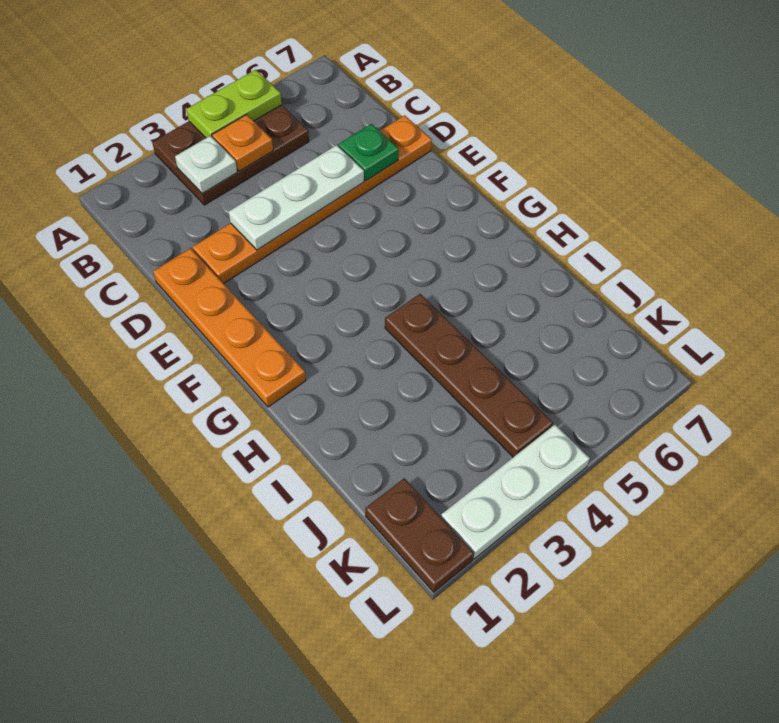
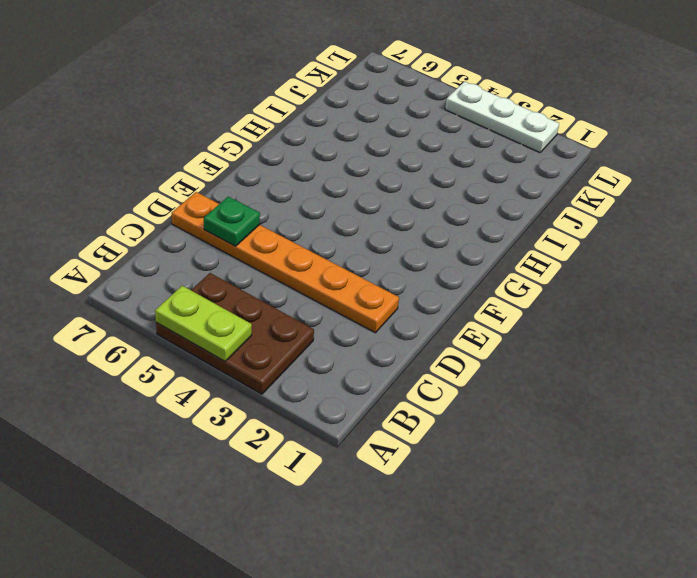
none -> orange plate D1:G1 level 1
none -> brown plate H4:K4 level 1

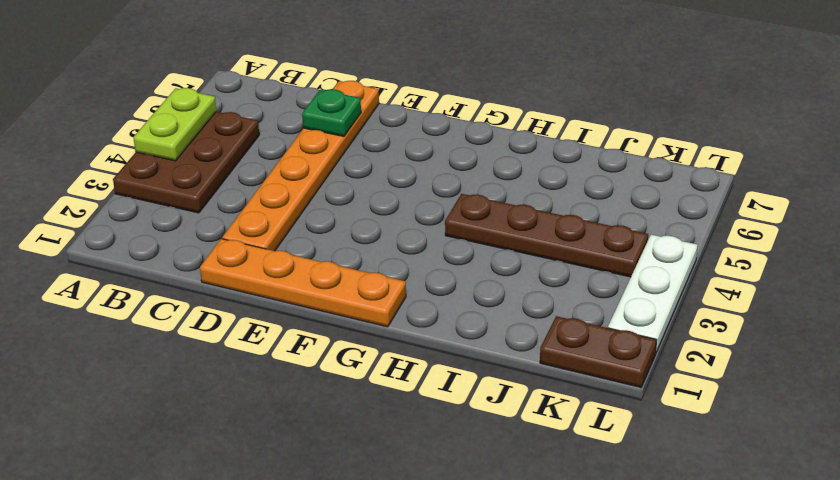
none -> white plate B3 level 2
none -> orange plate B4 level 2

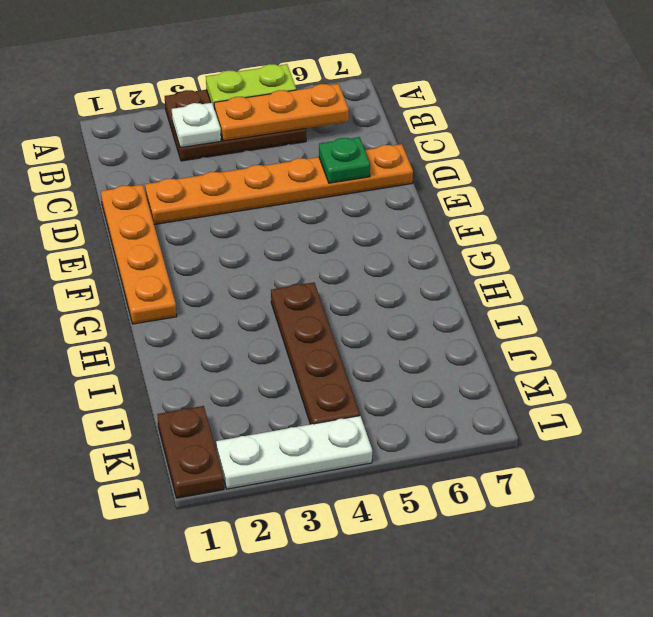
orange plate B4:B6 level 2 -> orange plate B4 level 2
none -> white plate D3:D5 level 2

